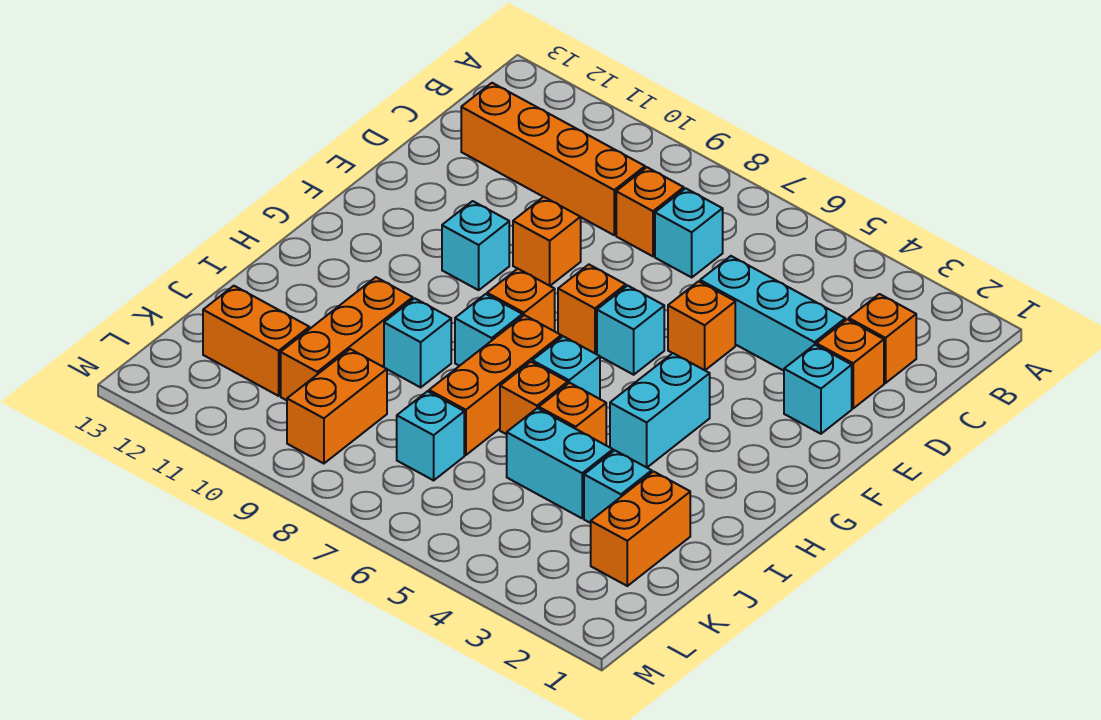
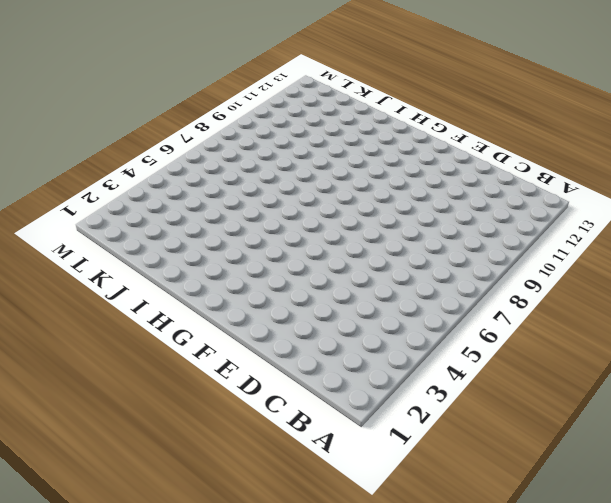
none -> orange brick C2 level 1
none -> cyan brick C7 level 1
none -> orange brick C8 level 1

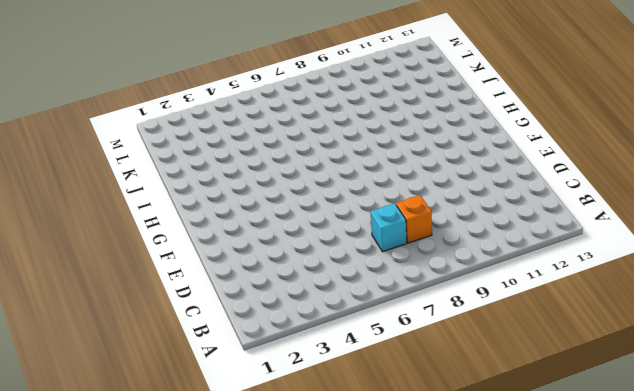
none -> orange brick C2 level 1
none -> orange brick C9:C12 level 1
none -> orange brick D2 level 1

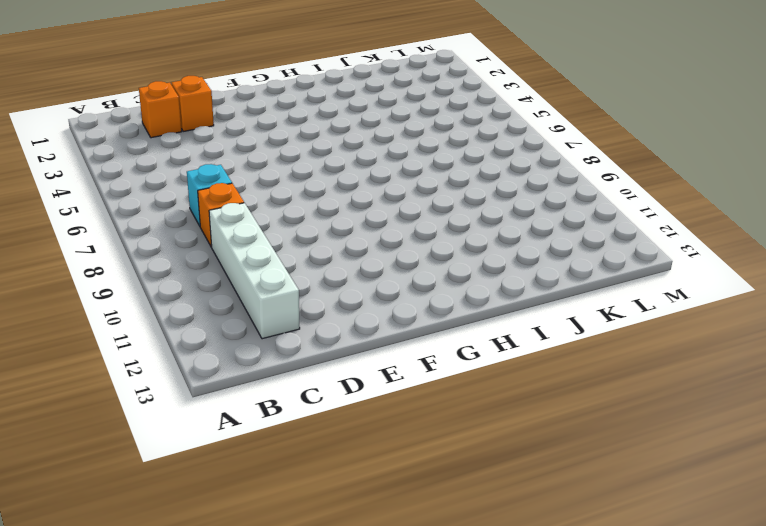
white brick C9:C12 level 1 -> orange brick C9:C12 level 1
none -> cyan brick D3:D5 level 1
none -> cyan brick E2 level 1
none -> orange brick E5 level 1

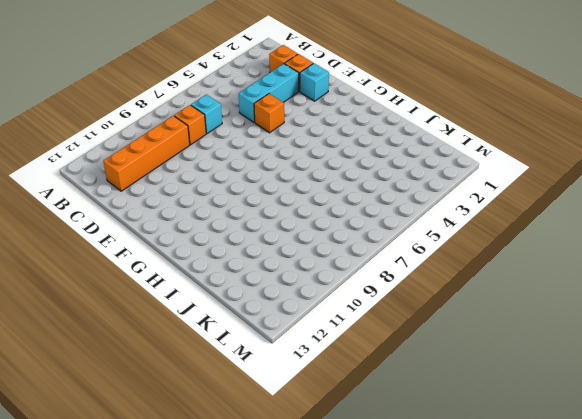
none -> orange brick E9 level 1
none -> cyan brick F6 level 1
none -> orange brick F7 level 1

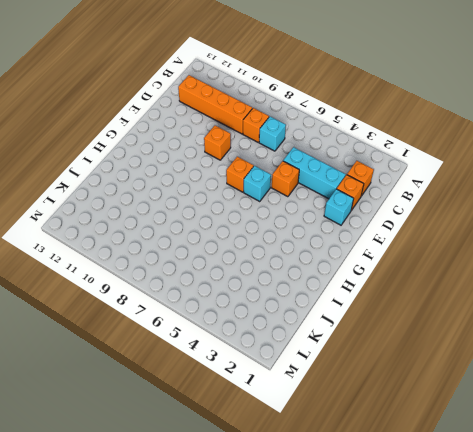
none -> cyan brick F10 level 1
none -> cyan brick G4:H4 level 1
none -> orange brick G8 level 1

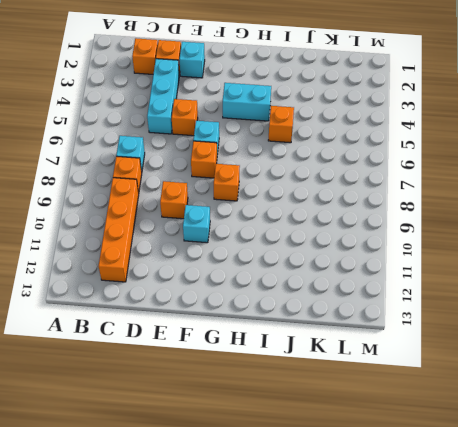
none -> cyan brick H6 level 1
none -> orange brick H7:J7 level 1
none -> cyan brick H8 level 1

